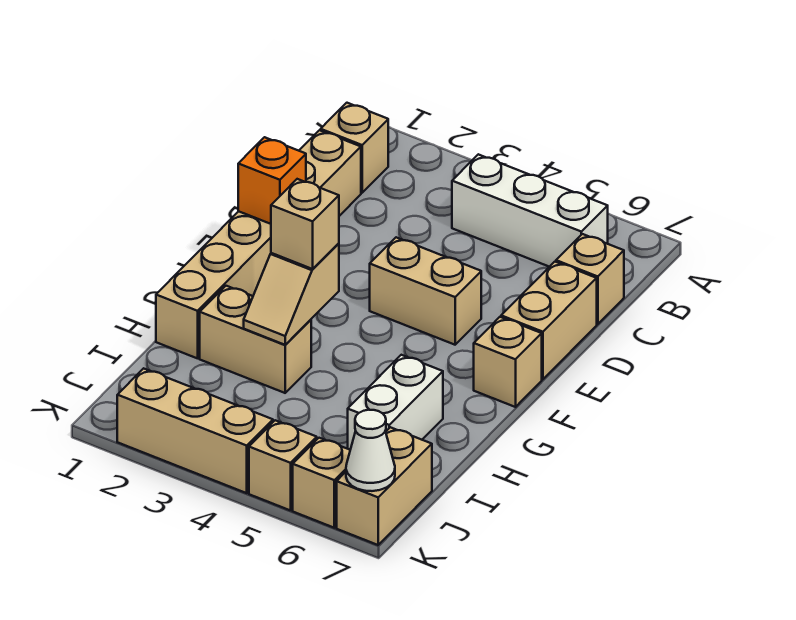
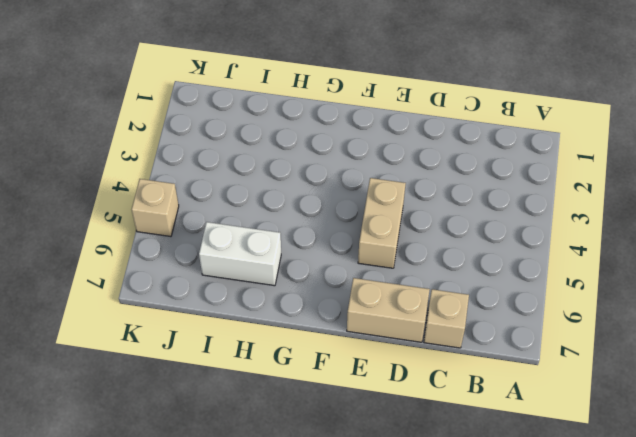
none -> tan brick B1 level 1
none -> white brick B4:B6 level 1
none -> tan brick C1:H1 level 1

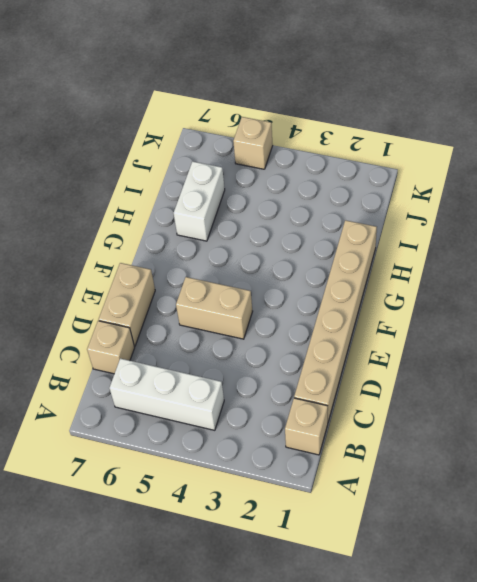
none -> tan brick F7 level 1
none -> tan brick H2:H3 level 1
none -> tan brick J7:K7 level 1

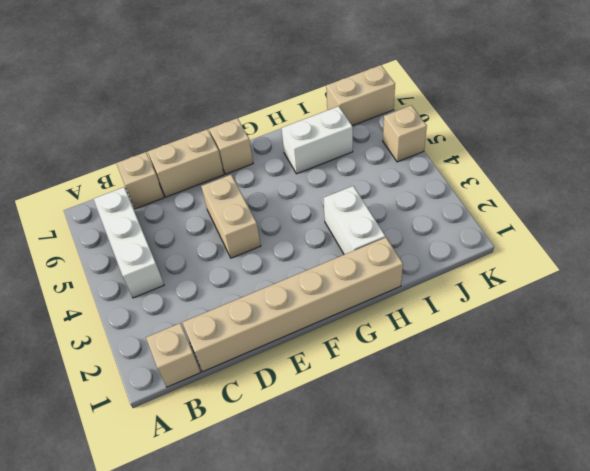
white brick H2:H3 level 1 -> tan brick H2:H3 level 1
none -> tan brick K2:K4 level 1
none -> tan brick K6 level 1
none -> orange brick E1 level 2

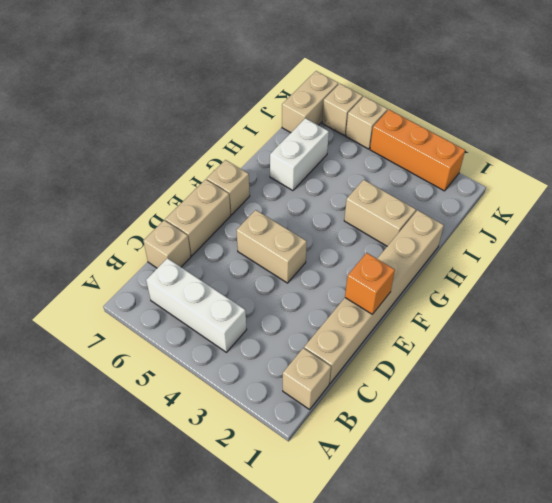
orange brick K2:K4 level 1 -> tan brick K2:K4 level 1
none -> tan slope G3:H3 level 2 top G
none -> white cone K7 level 2
none -> tan brick G3 level 3

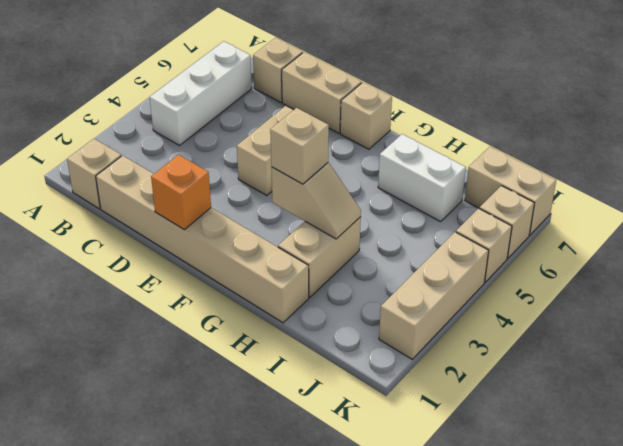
none -> white cone K7 level 2

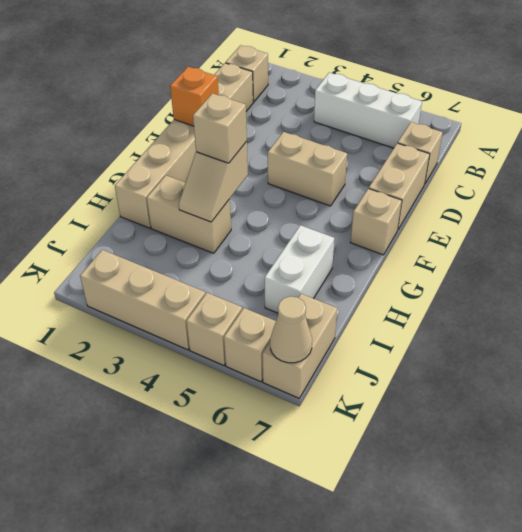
tan cone K7 level 2 -> white cone K7 level 2

